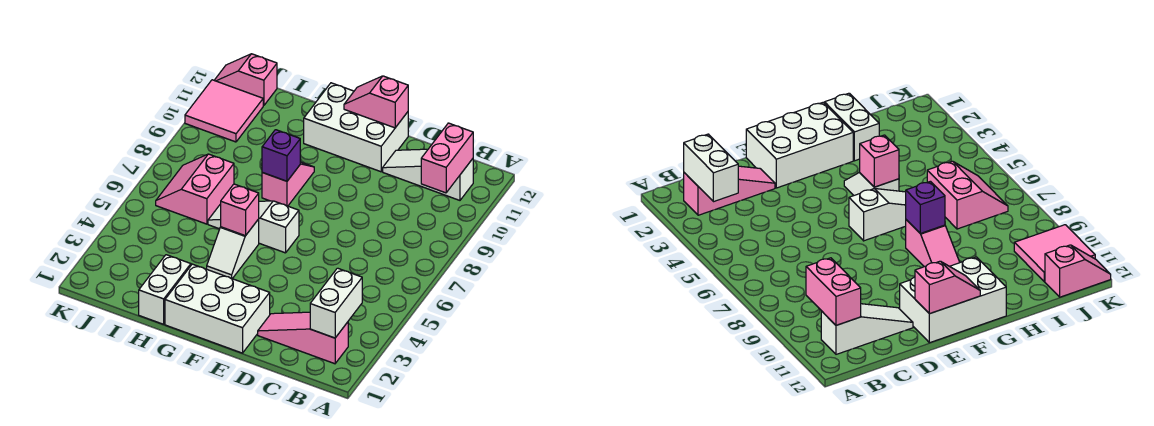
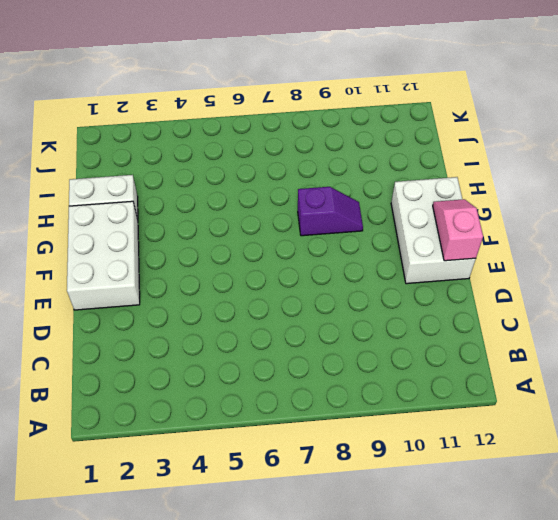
purple slope G8:G9 level 1 top 8 -> pink slope G8:G9 level 1 top 8
none -> pink slope B2:D2 level 1 top B
none -> white slope B11:D11 level 1 top B
none -> white slope F6:H6 level 1 top F

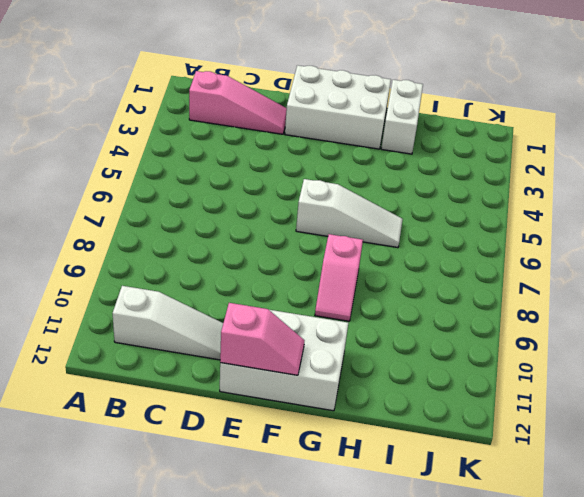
none -> white slope G4:G5 level 1 top 5
none -> pink slope I6:J7 level 1 top I
none -> pink tile J10:K11 level 1

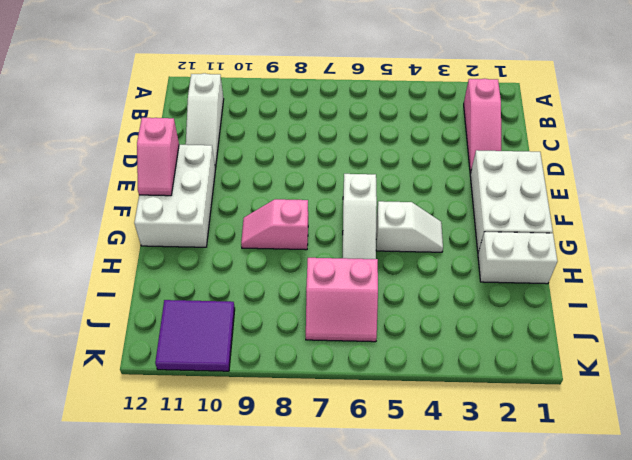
purple tile J10:K11 level 1 -> pink tile J10:K11 level 1
none -> pink slope J12:K12 level 1 top J
none -> white brick B2:B3 level 2
none -> pink brick B10:B11 level 2

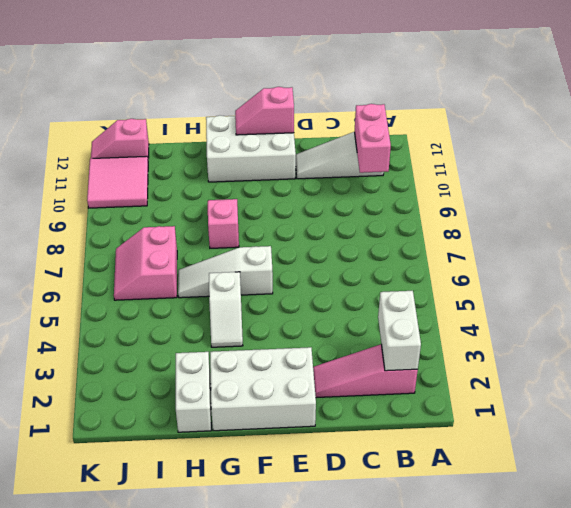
none -> pink brick G5 level 2
none -> purple brick G8 level 2

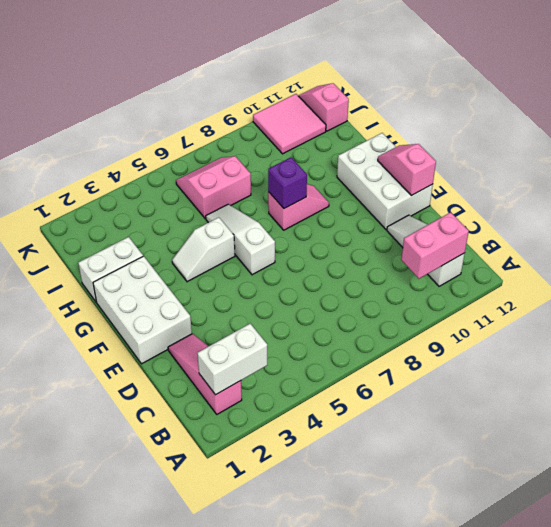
none -> pink brick G5 level 2

